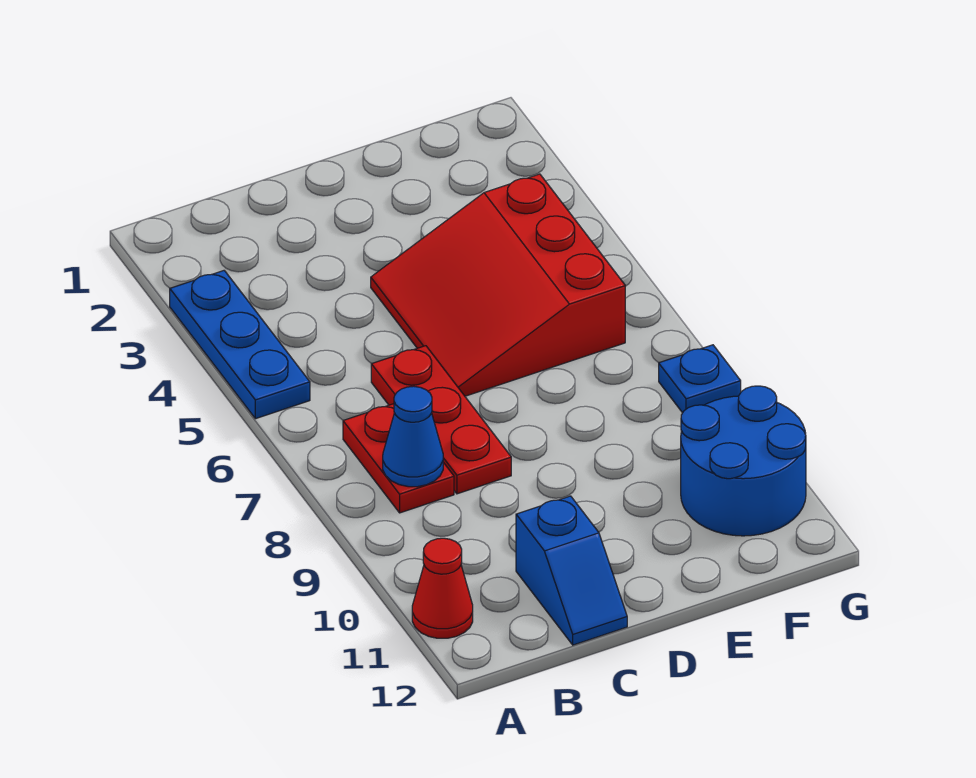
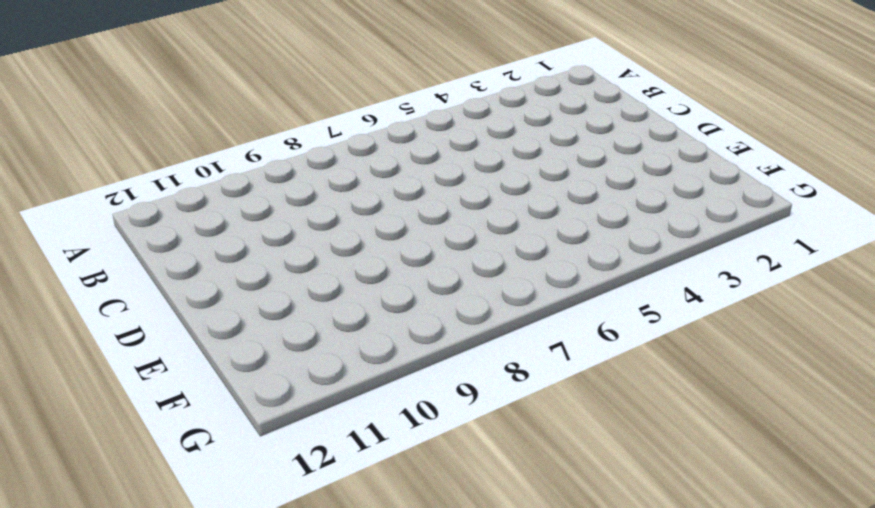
none -> blue plate A3:A5 level 1
none -> red cone A11 level 1

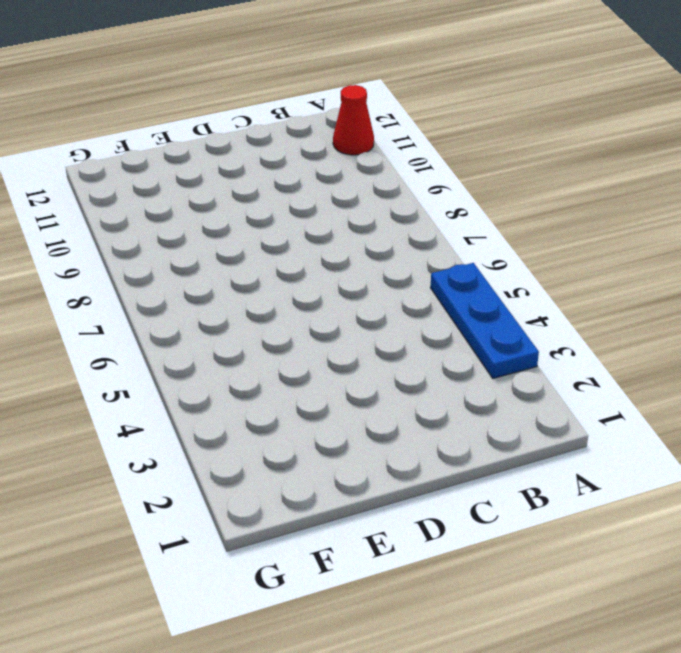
none -> red plate B7:B8 level 1
none -> red plate C6:C8 level 1

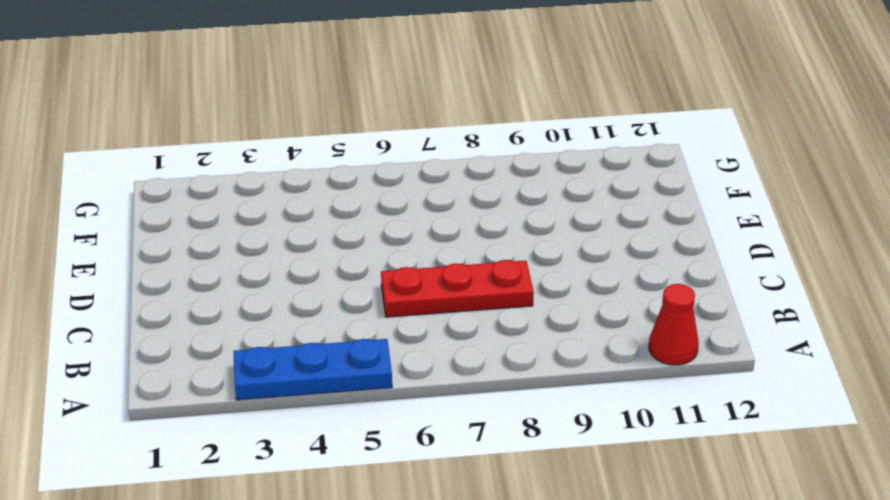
none -> red plate B7:B8 level 1
none -> blue slope C11:C12 level 1 top 11

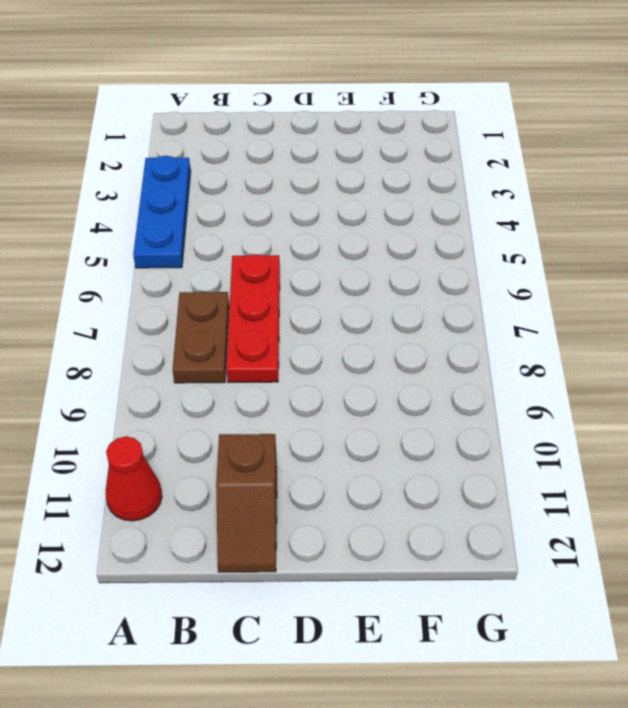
brown plate B7:B8 level 1 -> red plate B7:B8 level 1
brown slope C11:C12 level 1 top 11 -> blue slope C11:C12 level 1 top 11
none -> red slope D4:F6 level 1 top F
none -> blue round brick F10:G11 level 1

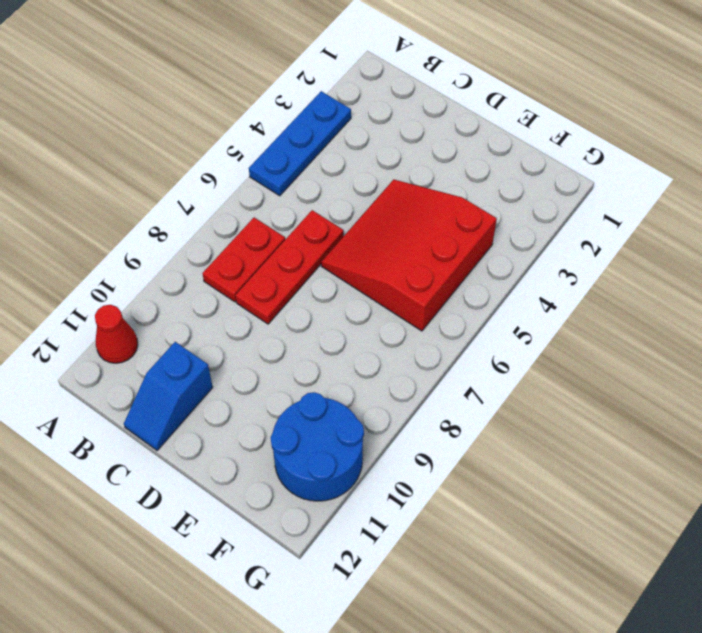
none -> blue plate G8 level 1
none -> blue cone B8 level 2

